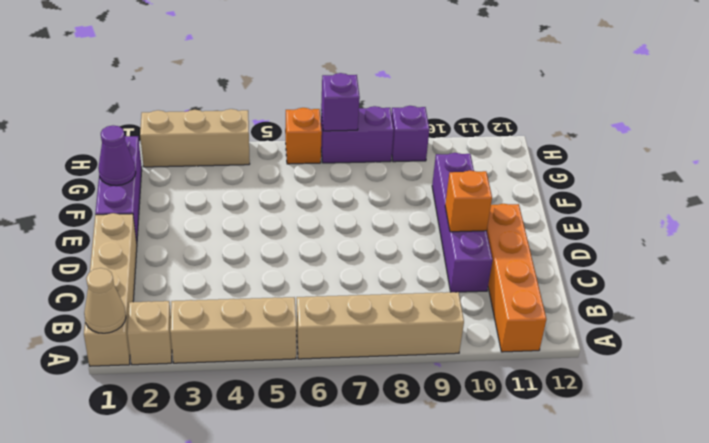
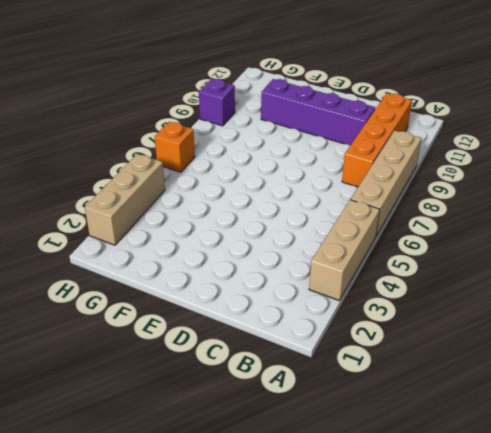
orange brick B8:B11 level 1 -> orange brick A11:D11 level 1
none -> tan brick A1:D1 level 1
none -> tan brick A2 level 1
none -> purple brick E1:G1 level 1

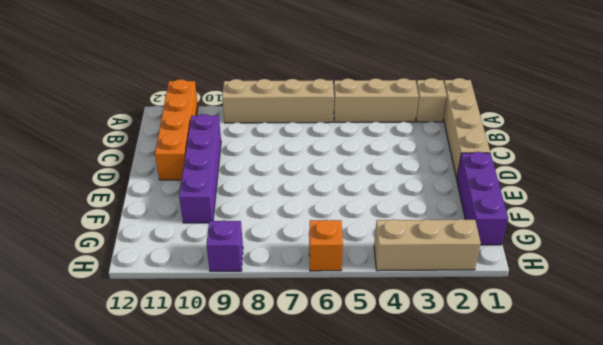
none -> purple brick H7:H8 level 1
none -> tan cone A1 level 2
none -> orange brick D10 level 2

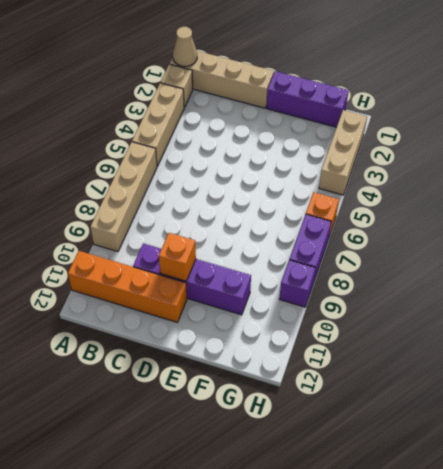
none -> purple cone F1 level 2
none -> purple brick H7 level 2

